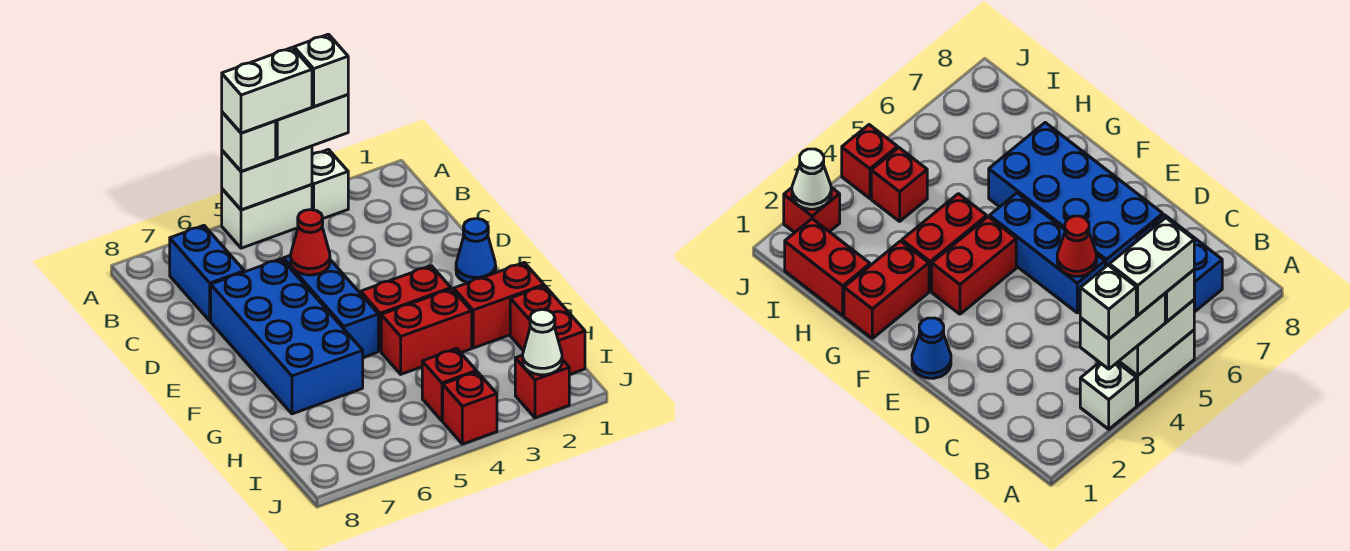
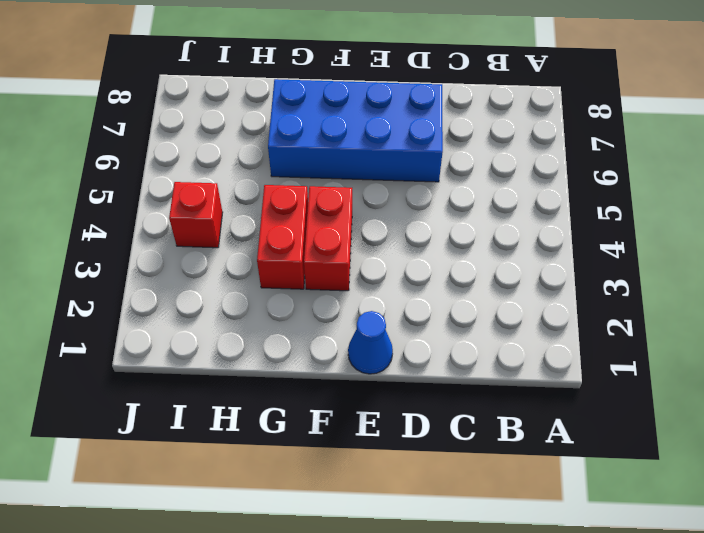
none -> white brick A3 level 1
none -> white brick A4:A5 level 1
none -> blue brick B7:C7 level 1

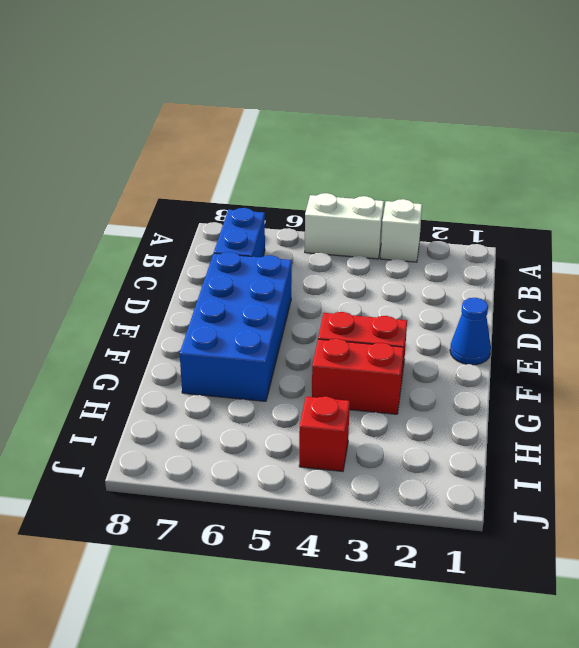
none -> blue brick D5:F5 level 1
none -> red brick G1:G2 level 1
none -> red brick H1:I1 level 1

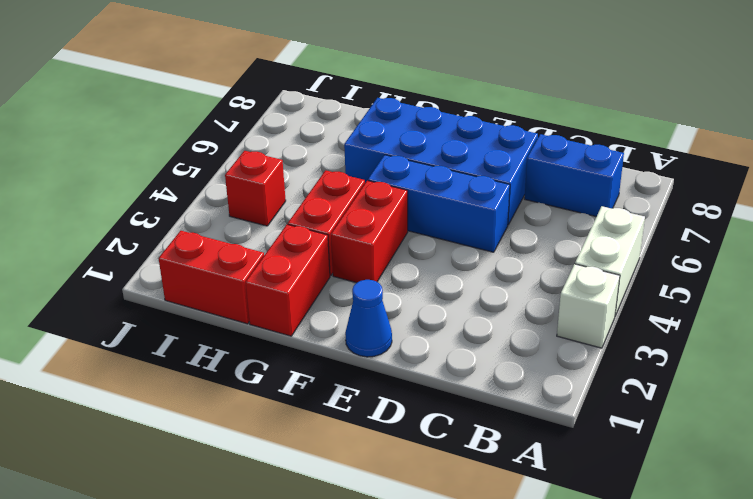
none -> red brick J2 level 1
none -> red brick J4 level 1
none -> white brick A4:A5 level 2

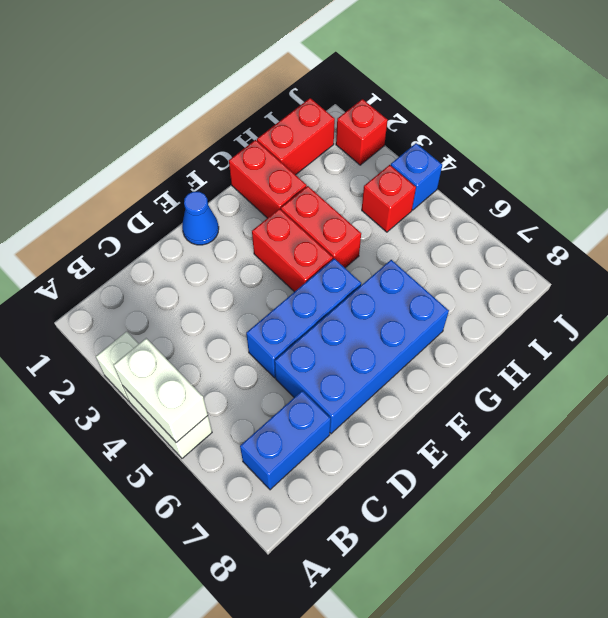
blue brick J4 level 1 -> red brick J4 level 1
none -> red cone D5 level 2
none -> white cone J2 level 2
none -> white brick A3:A4 level 3

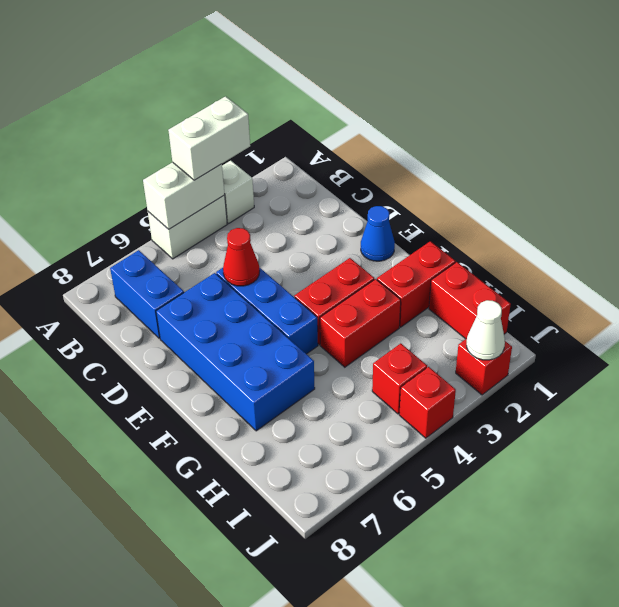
none -> white brick A5 level 3
none -> white brick A3 level 4
none -> white brick A4:A5 level 4

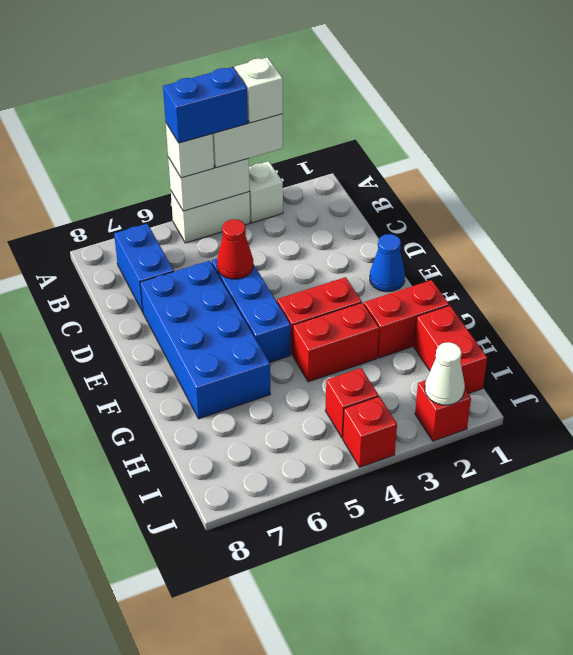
blue brick A4:A5 level 4 -> white brick A4:A5 level 4

